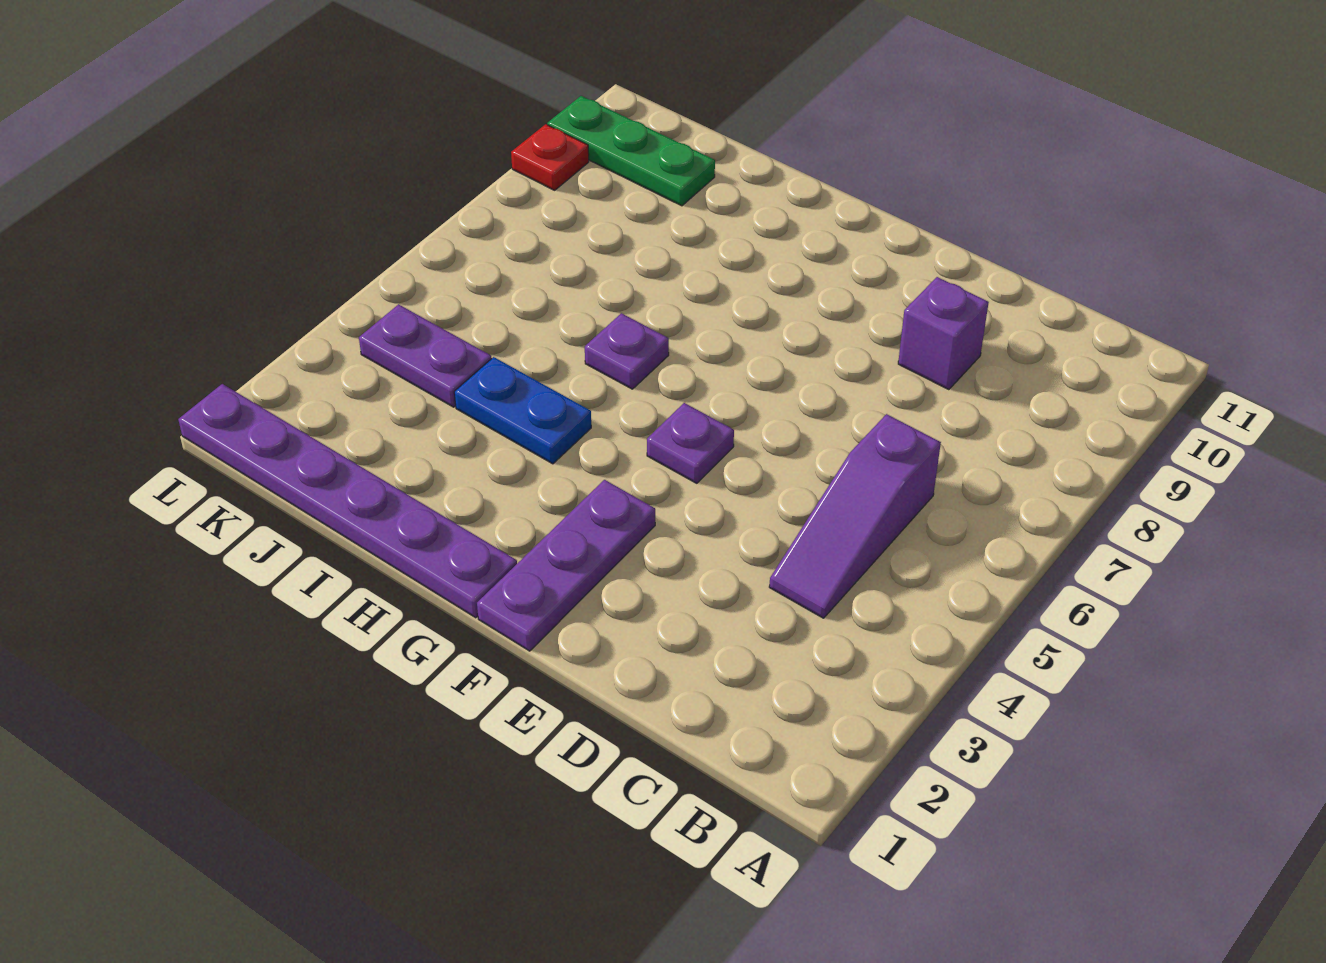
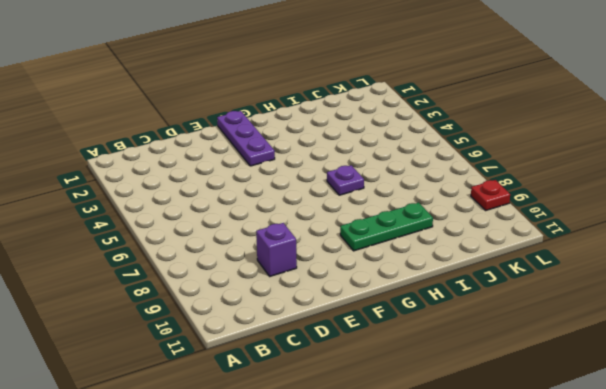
green plate G9:I9 level 1 -> green plate J10:L10 level 1
none -> purple slope C4:C6 level 1 top 6
none -> purple plate F5 level 1

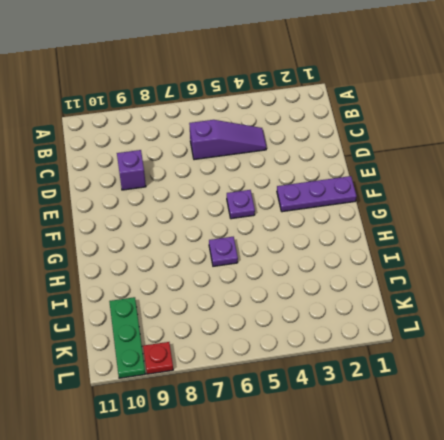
none -> purple plate G1:L1 level 1
none -> blue plate H4:I4 level 1

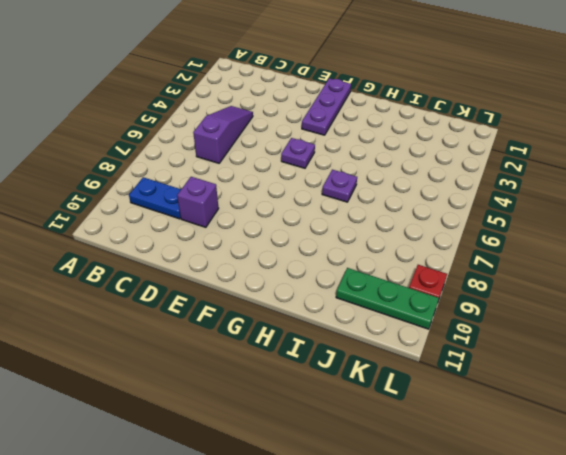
blue plate B9:C9 level 1 -> blue plate H4:I4 level 1
none -> purple plate G1:L1 level 1
none -> purple plate J4:K4 level 1

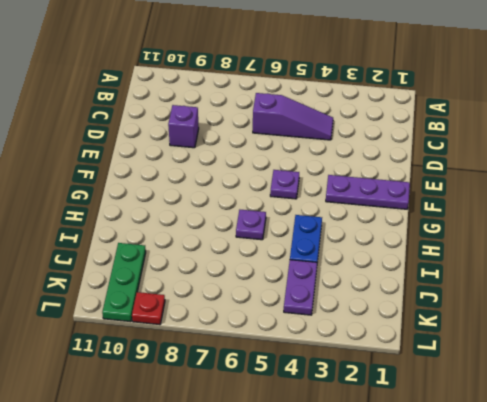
none -> purple plate G1:L1 level 1

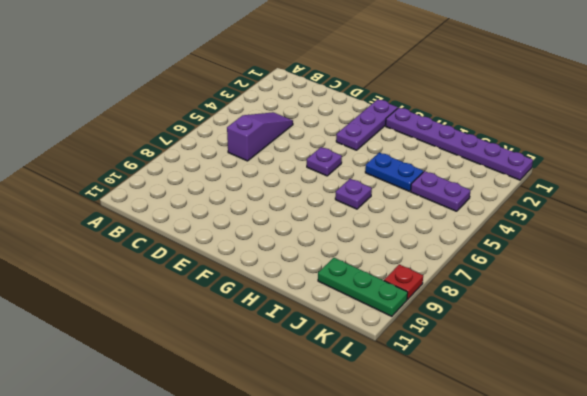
none -> purple brick D9 level 1

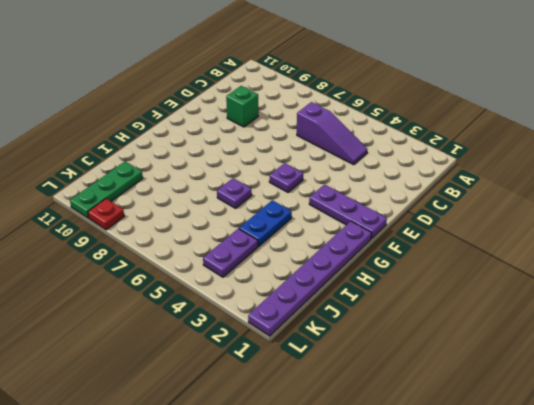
green brick D9 level 1 -> purple brick D9 level 1

